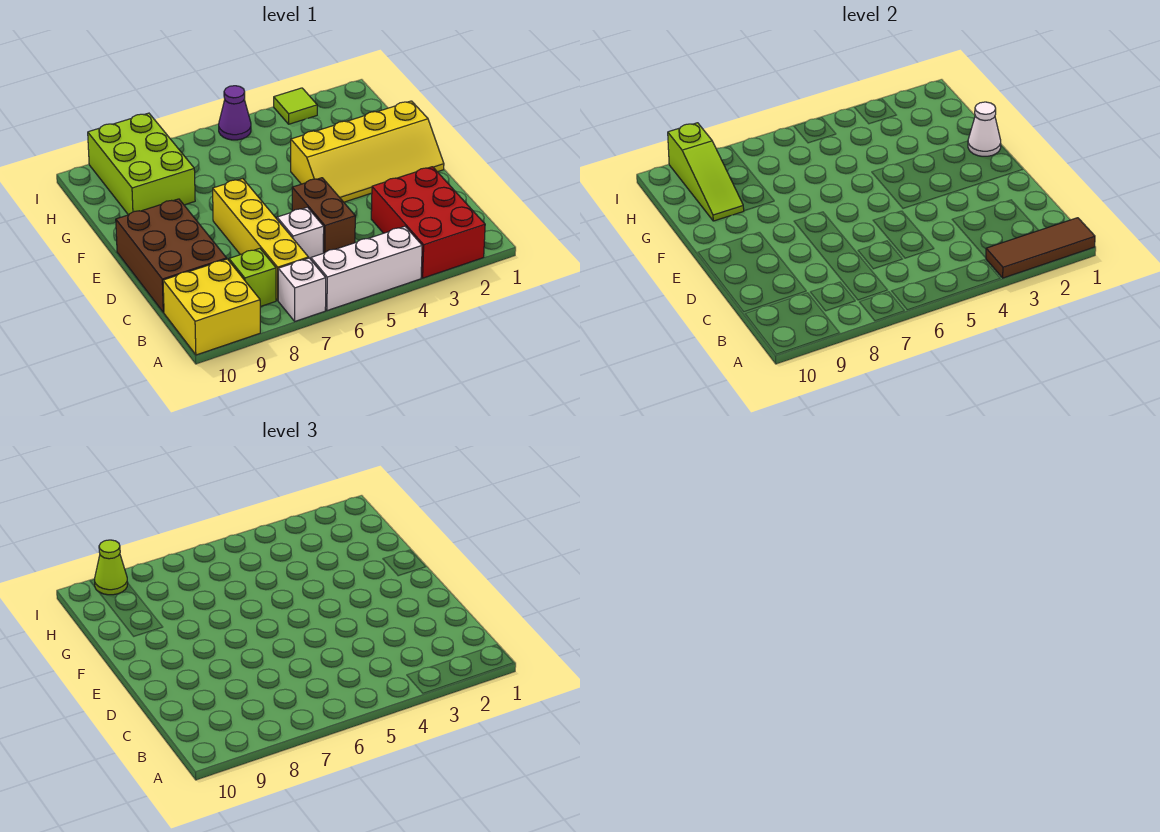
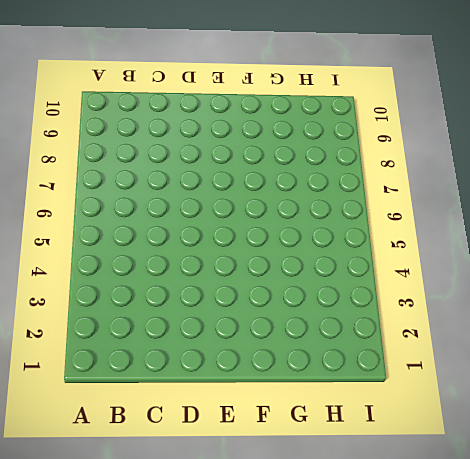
none -> red brick A2:C3 level 1
none -> white brick A4:A6 level 1
none -> white brick A7 level 1

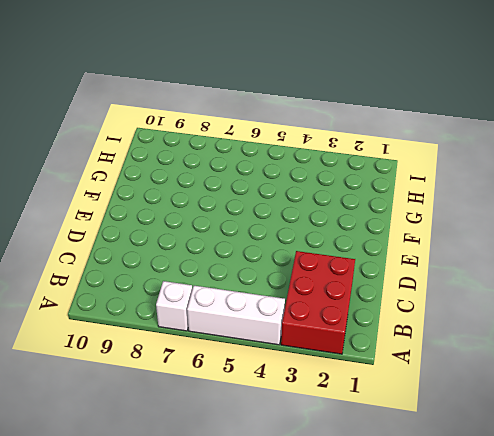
none -> yellow brick A9:B10 level 1
none -> yellow brick B7:E7 level 1
none -> lime brick B8 level 1

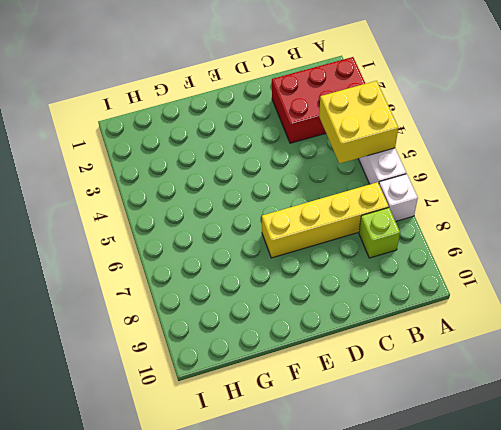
yellow brick A4:B5 level 2 -> yellow brick A9:B10 level 1
none -> brown brick C5:D5 level 1
none -> white brick C6 level 1
none -> brown brick C9:E10 level 1

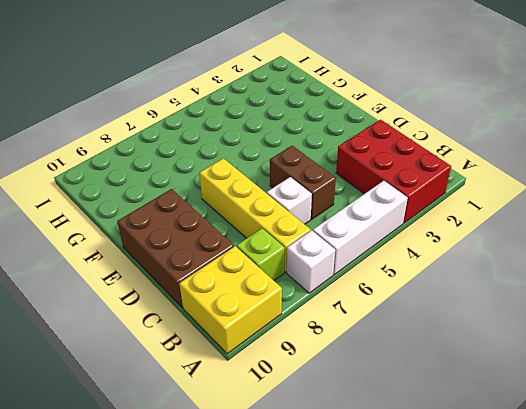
none -> yellow slope E1:F4 level 1 top F
none -> lime brick G8:I9 level 1
none -> lime tile I3 level 1

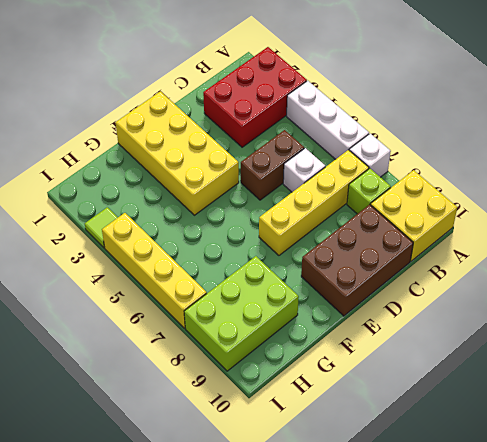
yellow brick E1:F4 level 1 -> yellow slope E1:F4 level 1 top F
yellow brick I4:I7 level 1 -> purple cone I5 level 1
none -> brown tile A1:A3 level 2
none -> white cone F1 level 2
none -> lime slope G9:I9 level 2 top I

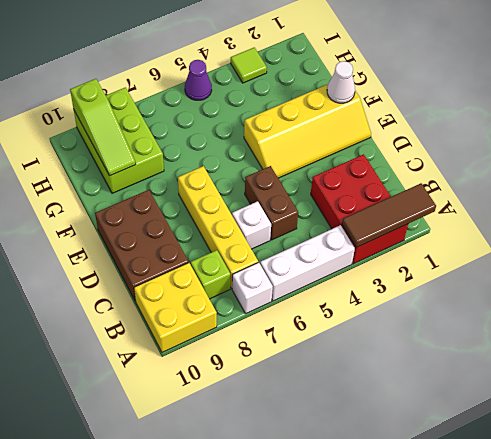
none -> lime cone I9 level 3

